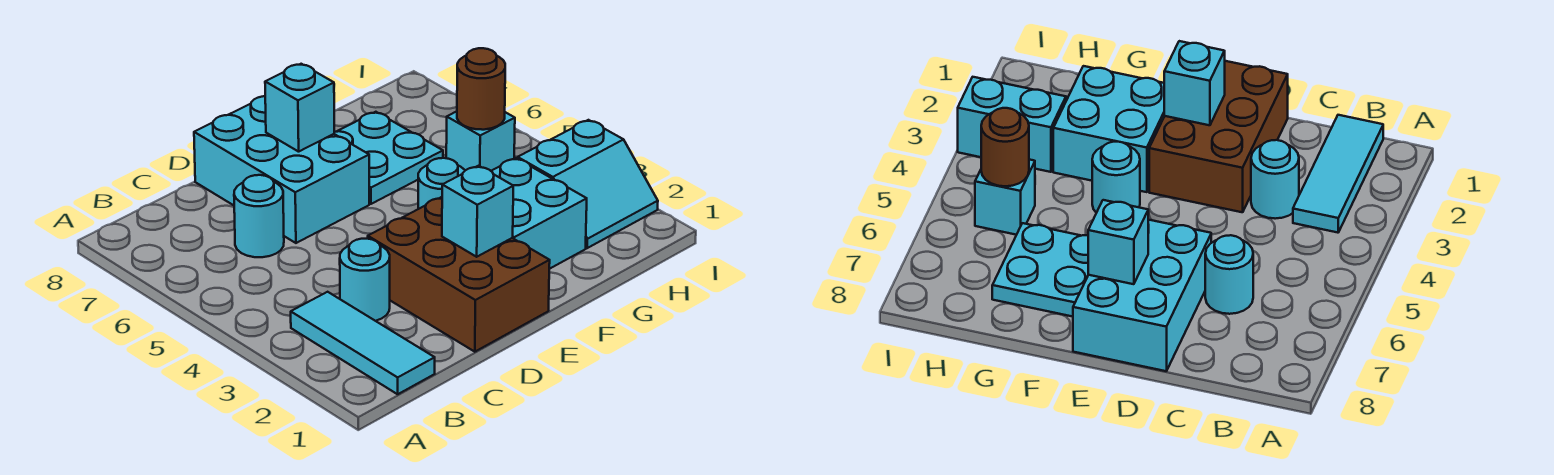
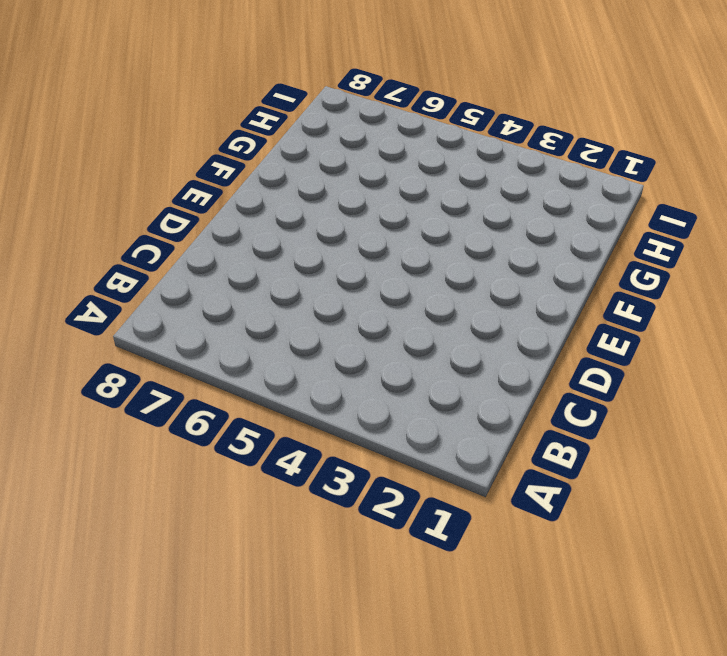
none -> cyan tile B1:B3 level 1
none -> cyan round brick C3 level 1
none -> cyan round brick C6 level 1

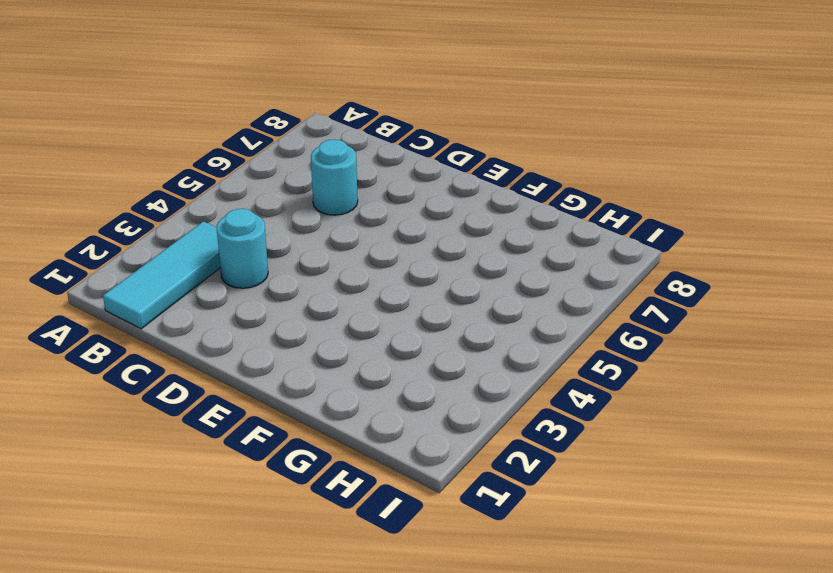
none -> brown brick D1:E3 level 1
none -> cyan brick D6:E8 level 1
none -> cyan brick F2:G3 level 1

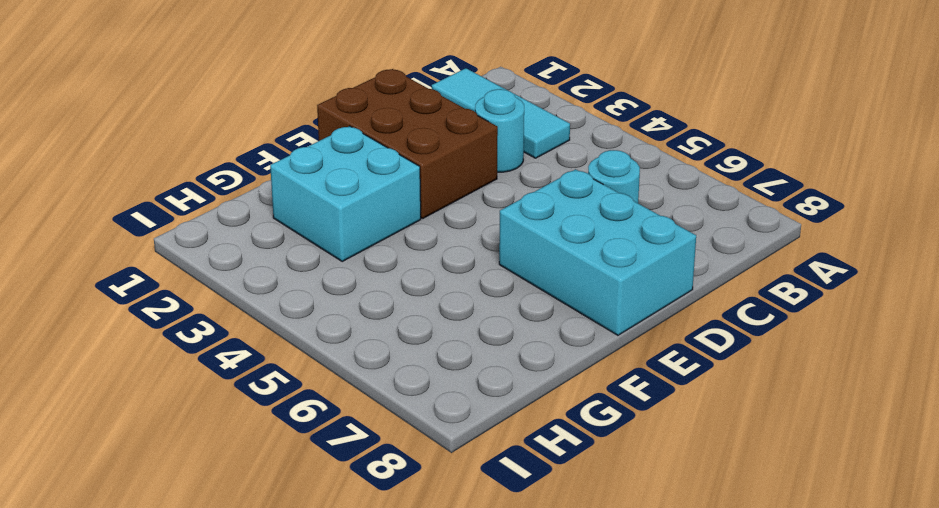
none -> cyan round brick F4 level 1
none -> cyan plate F6:G7 level 1
none -> cyan slope H2:I3 level 1 top 3

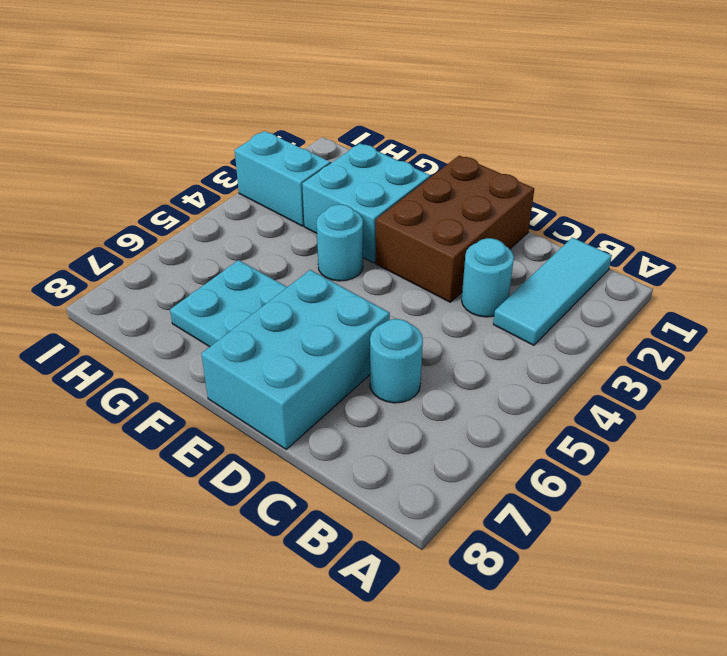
none -> cyan brick H5 level 1
none -> cyan brick E2 level 2
none -> cyan brick E7 level 2

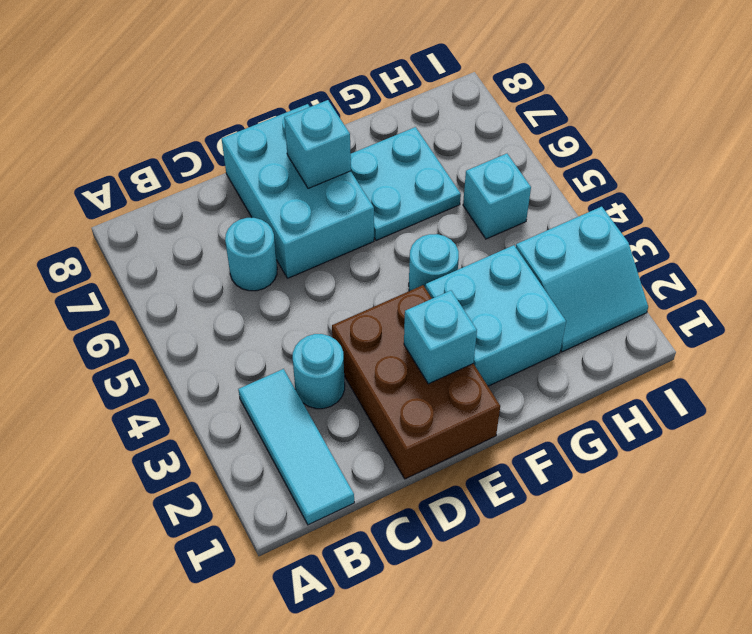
none -> brown round brick H5 level 2

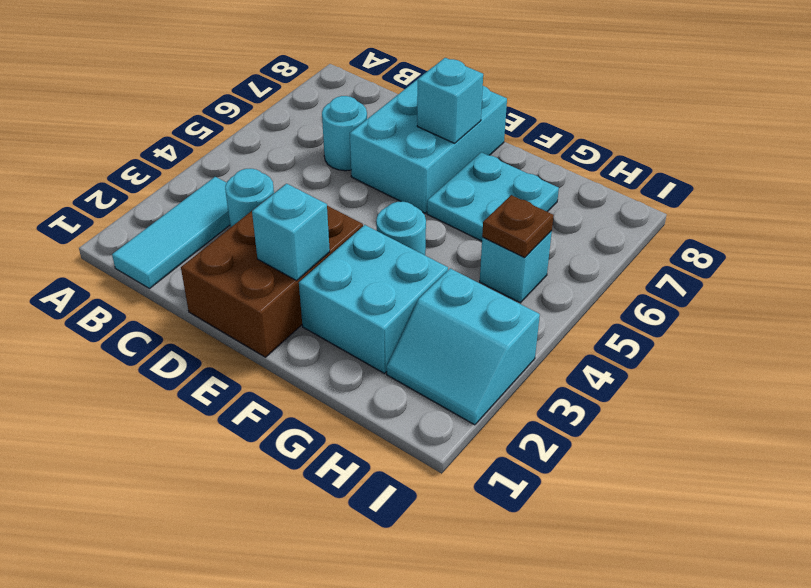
brown plate H5 level 2 -> brown round brick H5 level 2

